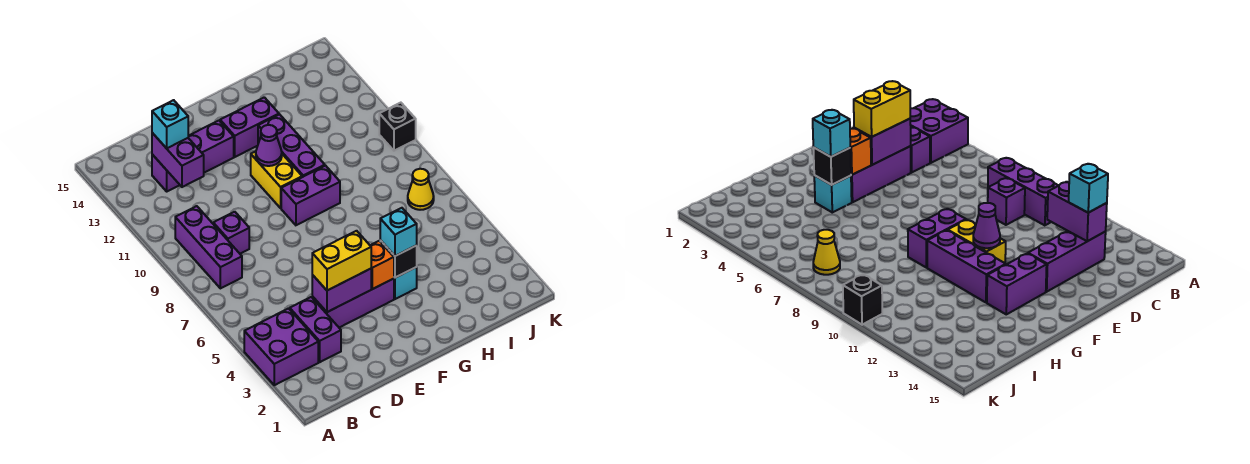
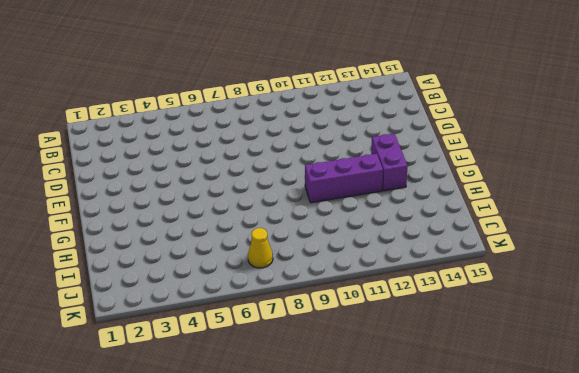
none -> purple brick A3:B4 level 1
none -> purple brick B8:B10 level 1
none -> purple brick C3:C4 level 1

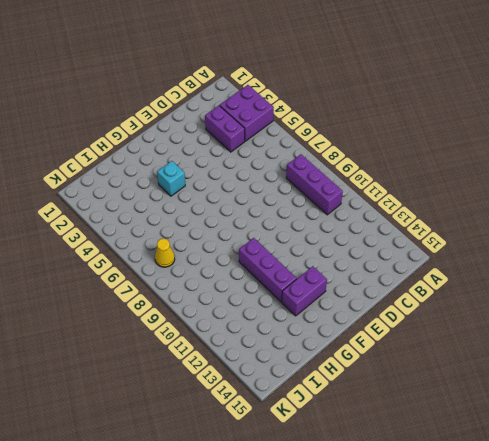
none -> purple brick C9 level 1
none -> purple brick C13:E13 level 1
none -> purple brick D4:F4 level 1

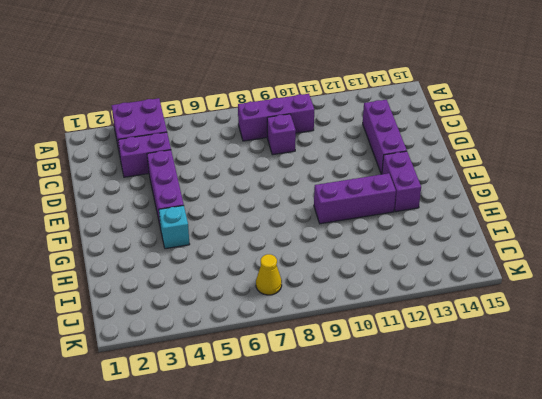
none -> purple brick F9:G9 level 1
none -> yellow brick F10:F11 level 1
none -> black brick K10 level 1

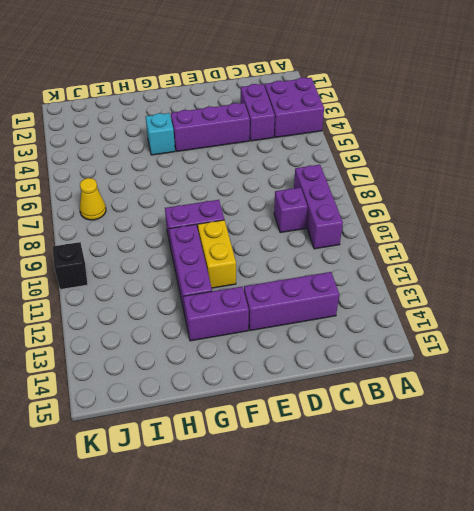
none -> purple brick C12:C13 level 2
none -> purple brick D4:E4 level 2
none -> orange brick F4 level 2

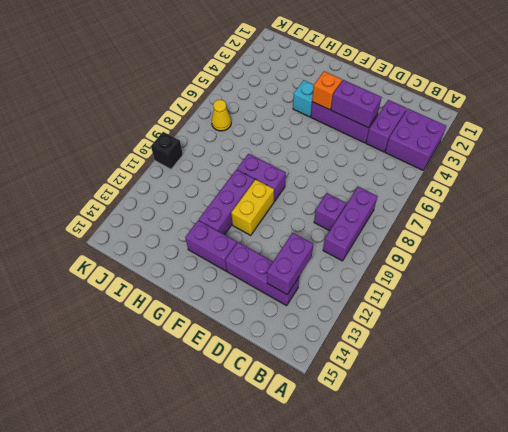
none -> purple cone F11 level 2
none -> black brick G4 level 2
none -> cyan brick C13 level 3

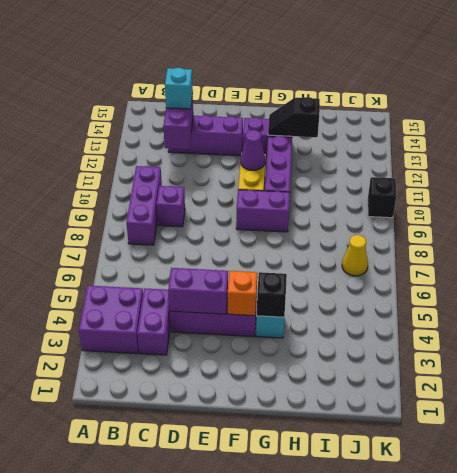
black slope G13:H13 level 2 top H -> none
none -> yellow brick D4:E4 level 3
none -> cyan brick G4 level 3

